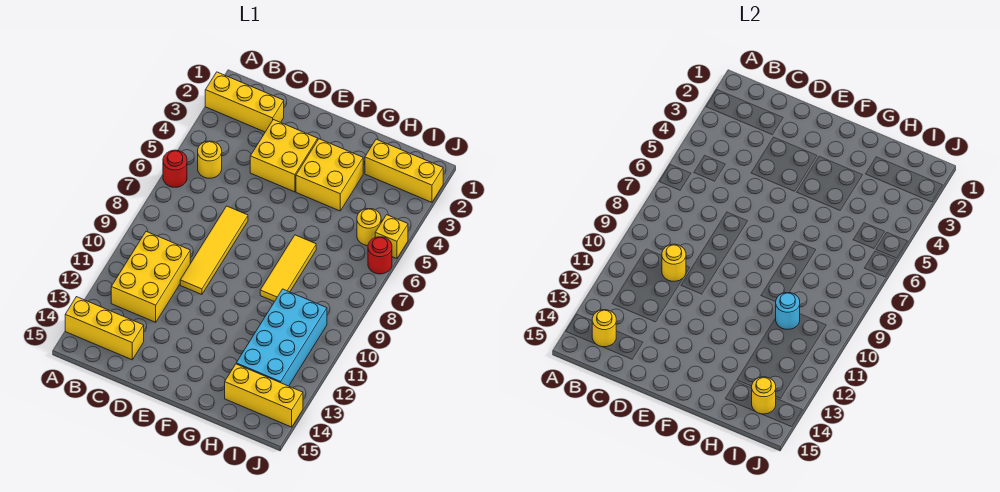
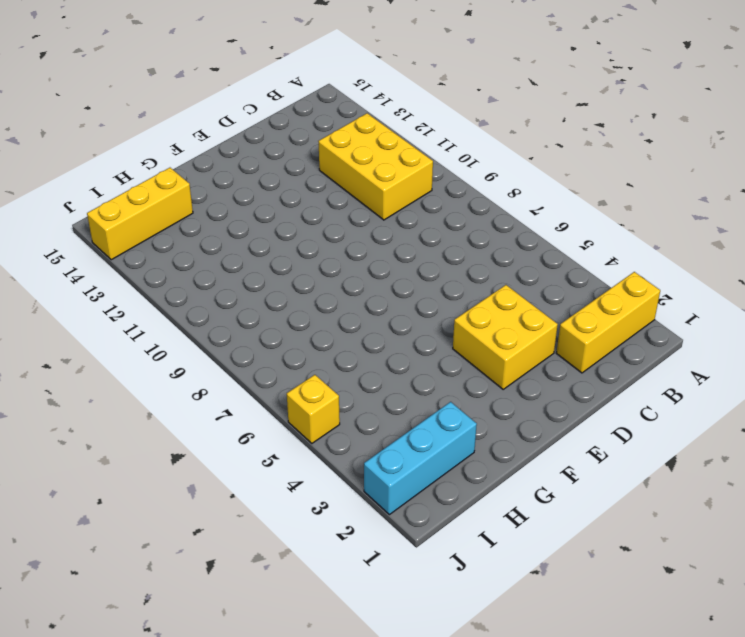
cyan brick H2:J2 level 1 -> yellow brick H2:J2 level 1
none -> red round brick A6 level 1
none -> yellow brick A14:C14 level 1
none -> yellow round brick B5 level 1

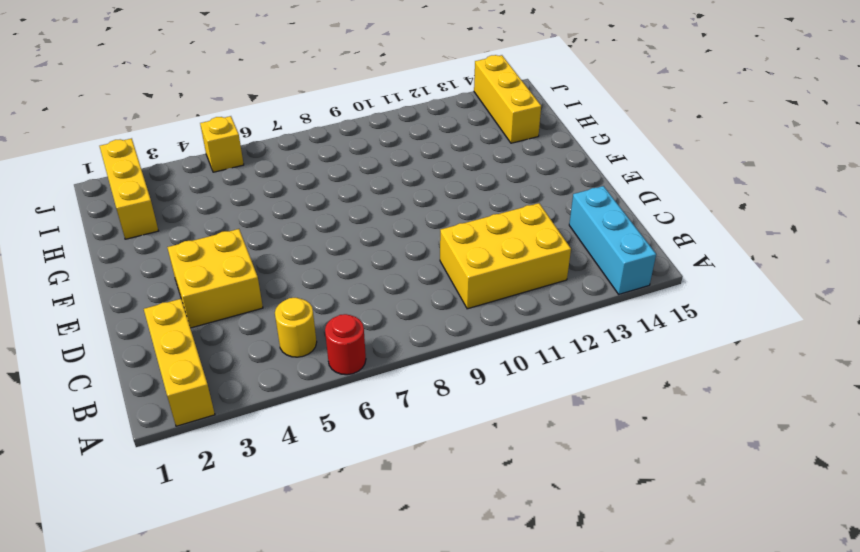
cyan brick A14:C14 level 1 -> yellow brick A14:C14 level 1
none -> yellow tile D7:D10 level 1
none -> yellow brick F3:G4 level 1
none -> yellow tile G7:G9 level 1

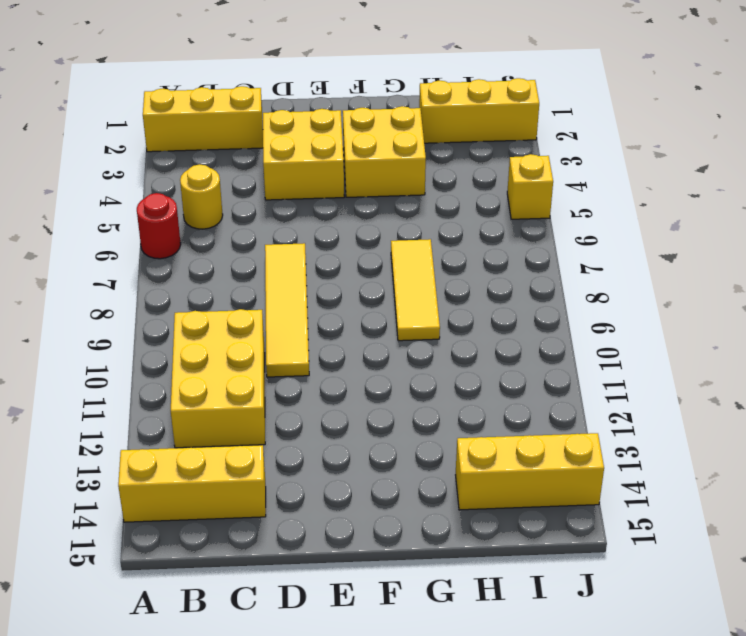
none -> cyan brick H10:I13 level 1
none -> yellow round brick I5 level 1
none -> red round brick J6 level 1

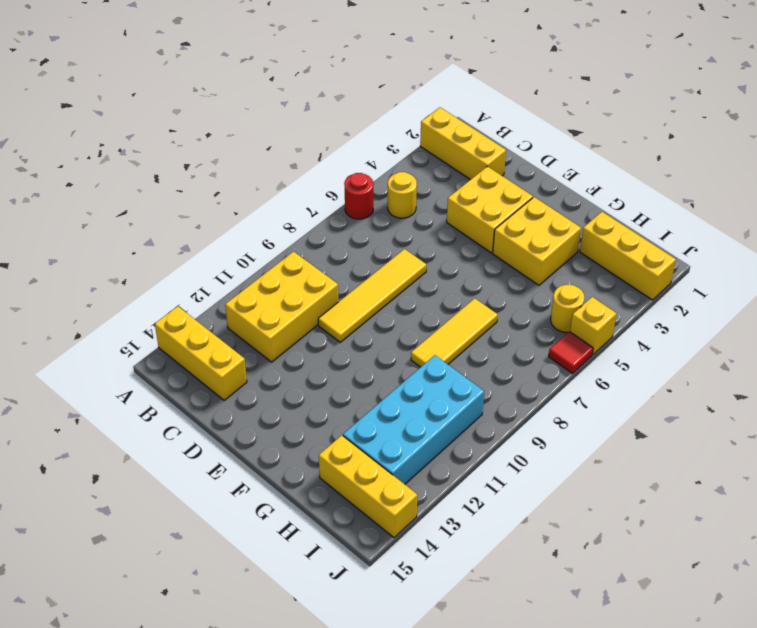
red tile J6 level 1 -> red round brick J6 level 1
none -> yellow round brick B14 level 2
none -> yellow round brick C10 level 2
none -> cyan round brick H10 level 2

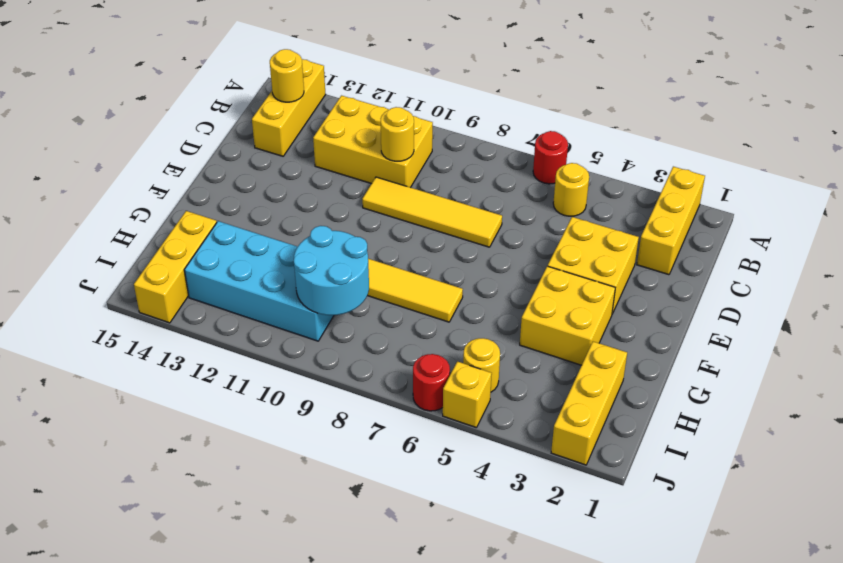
cyan round brick H9:I10 level 2 -> cyan round brick H10 level 2
none -> yellow round brick I14 level 2

